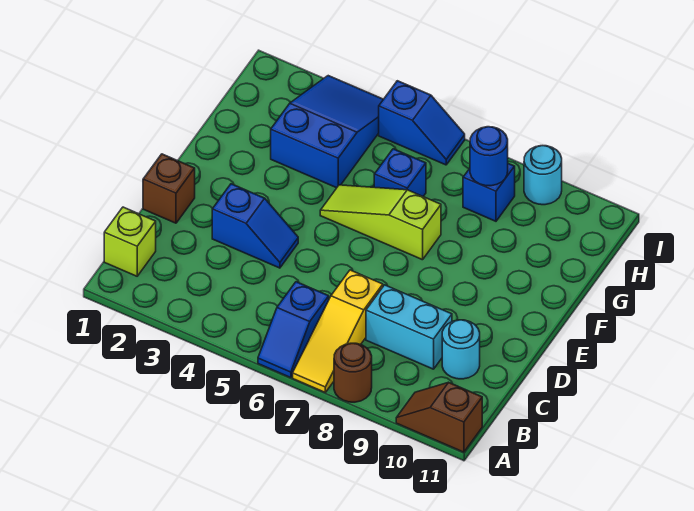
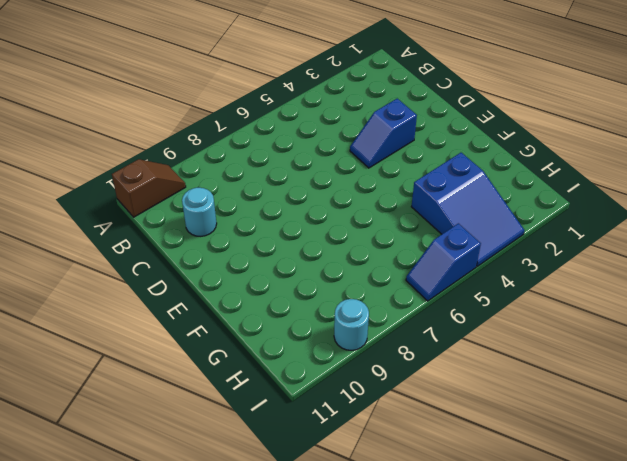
none -> blue slope A6:B6 level 1 top B
none -> yellow slope A7:C7 level 1 top C
none -> brown round brick A8 level 1

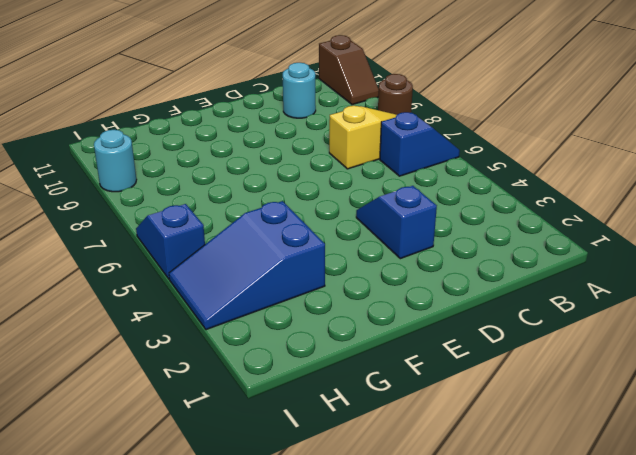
none -> lime brick B1 level 1
none -> cyan brick C8:C9 level 1
none -> brown brick D1 level 1

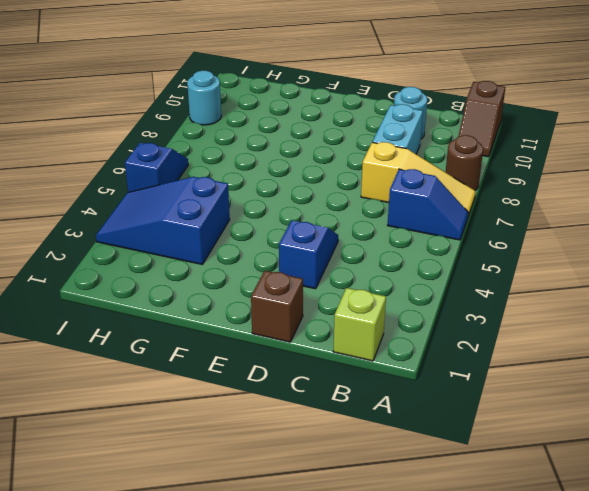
none -> lime slope F5:F7 level 1 top 7
none -> blue brick G6 level 1
none -> blue brick H8 level 1

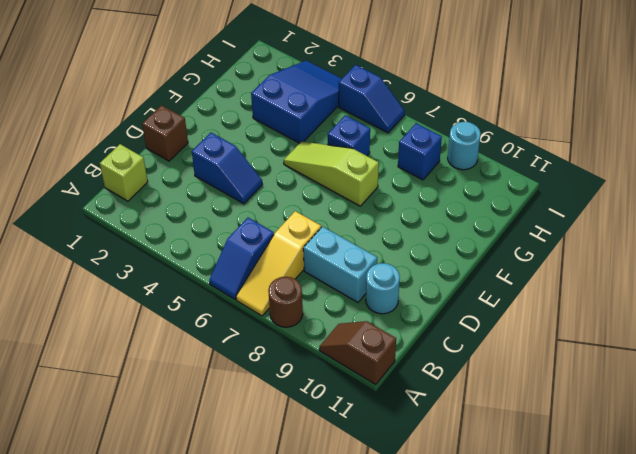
none -> blue round brick H8 level 2

